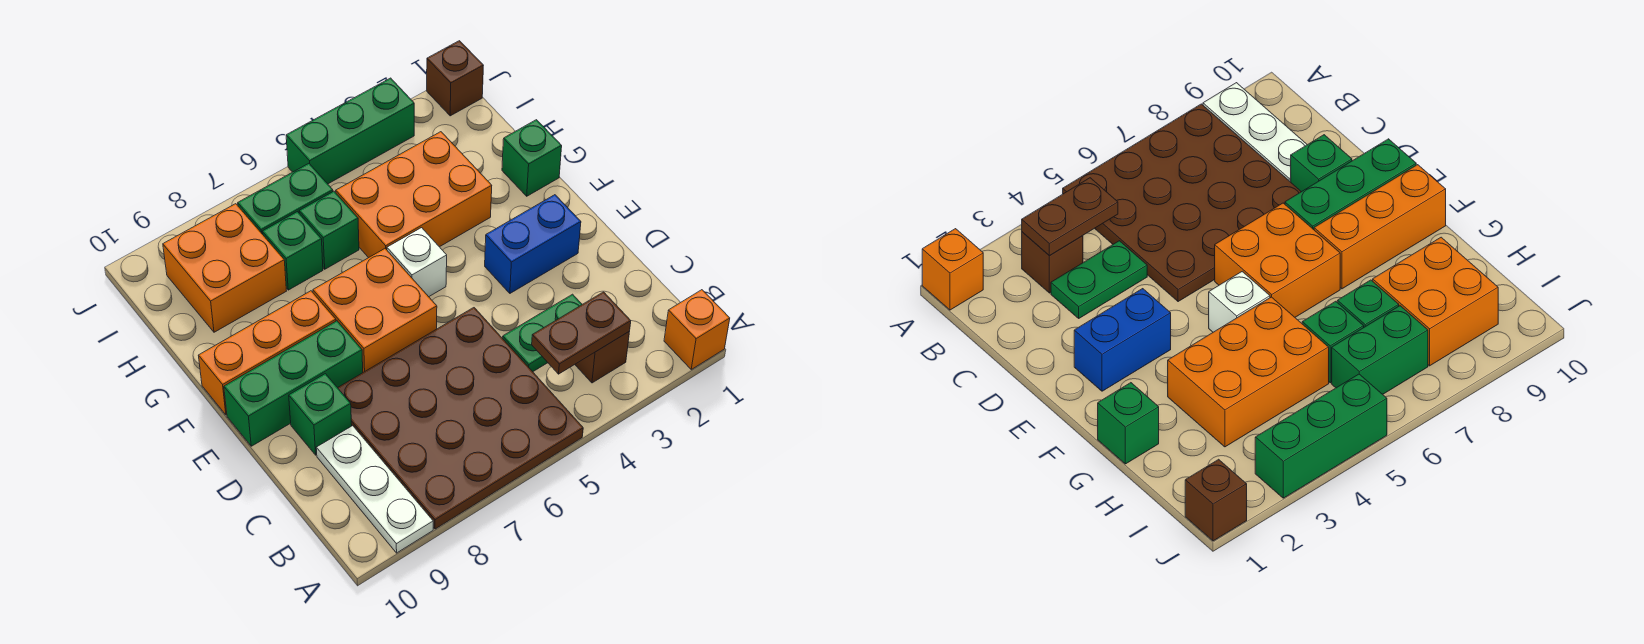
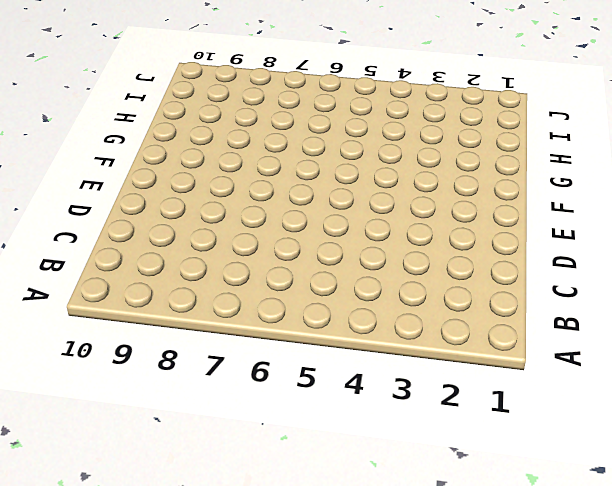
none -> orange brick A1 level 1
none -> brown plate A5:D8 level 1
none -> white plate A9:C9 level 1

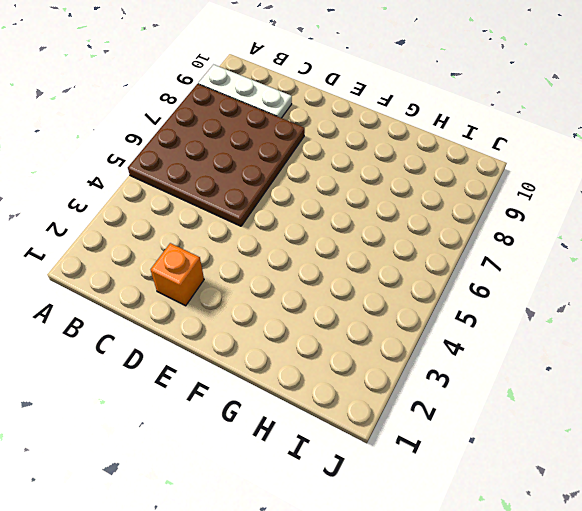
orange brick D2 level 1 -> orange brick A1 level 1
none -> brown brick B3 level 1
none -> green plate C3:C4 level 1
none -> green brick D9 level 1

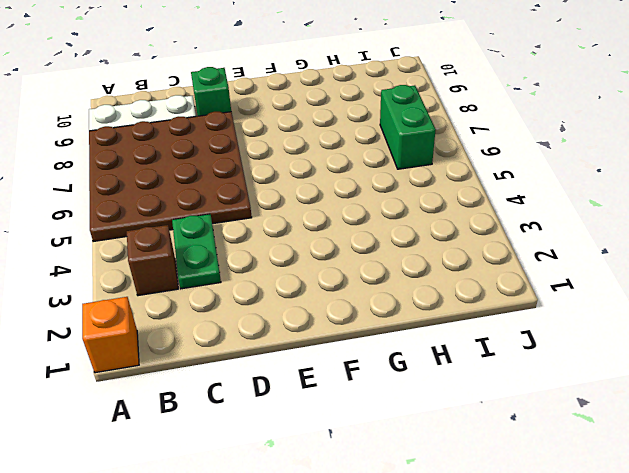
none -> blue brick E2:E3 level 1
none -> orange brick E6:F7 level 1
none -> green brick E8:E10 level 1

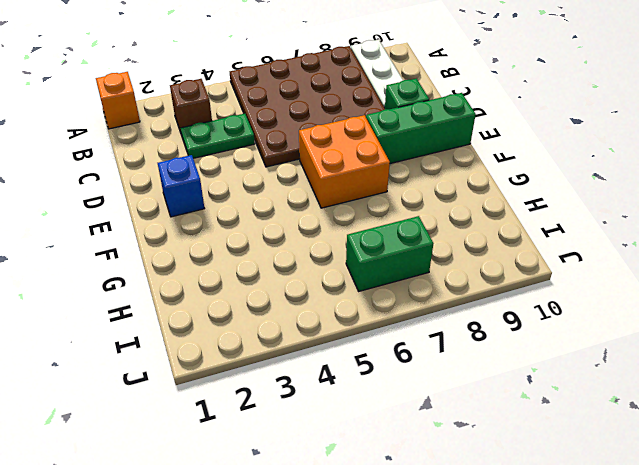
blue brick E2 level 1 -> blue brick E2:E3 level 1
none -> white brick F5 level 1
none -> orange brick F8:F10 level 1
none -> green brick G1 level 1

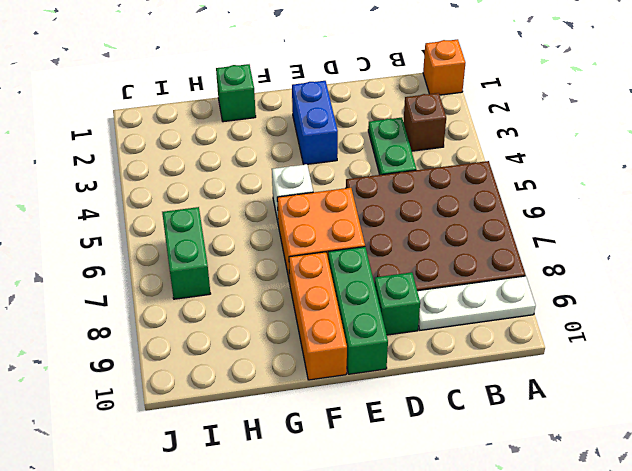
none -> orange brick G3:H5 level 1
none -> green brick H6 level 1
none -> green brick H7 level 1

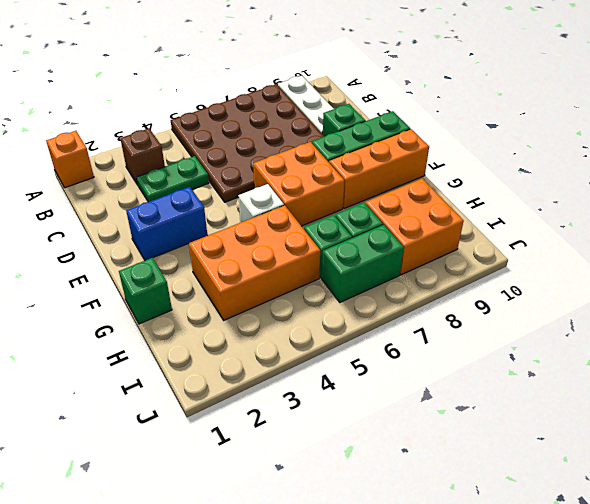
none -> brown brick J1 level 1
none -> green brick J3:J5 level 1
none -> brown plate B3:B4 level 2

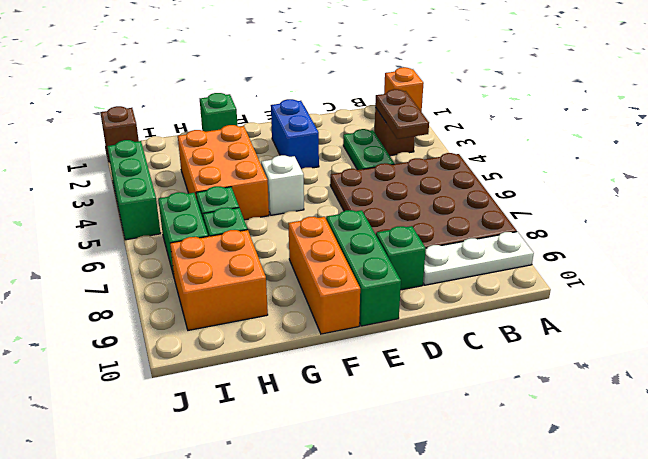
none -> orange brick E6:F7 level 1

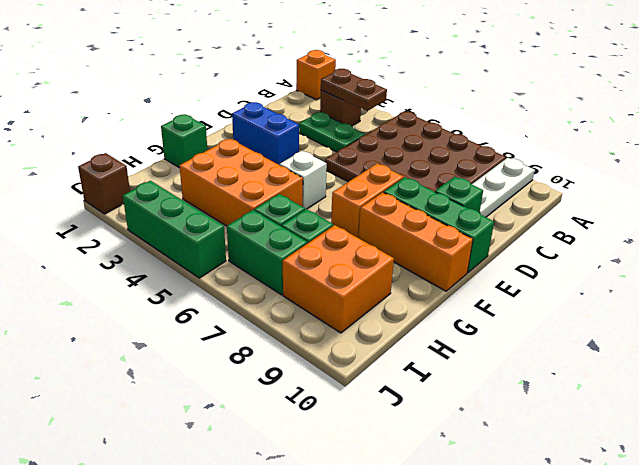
orange brick E7:F7 level 1 -> orange brick E6:F7 level 1

